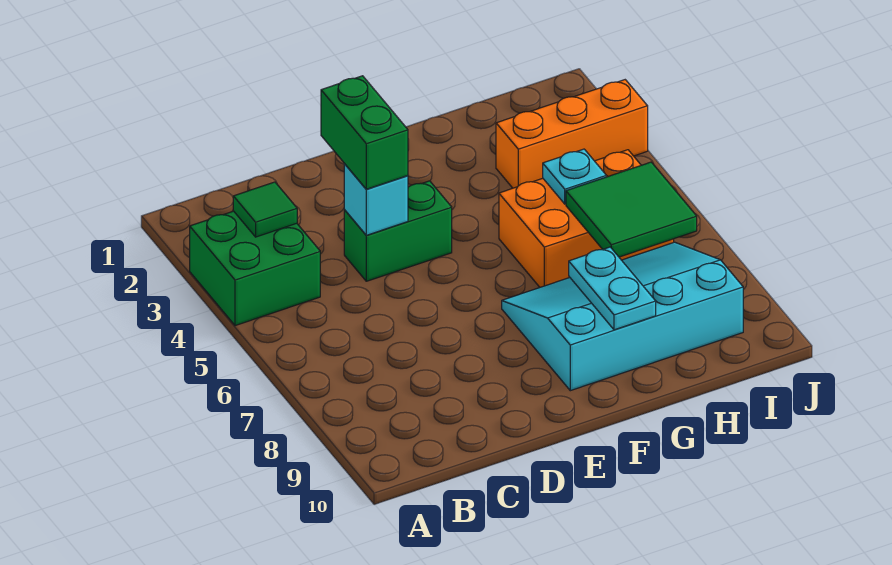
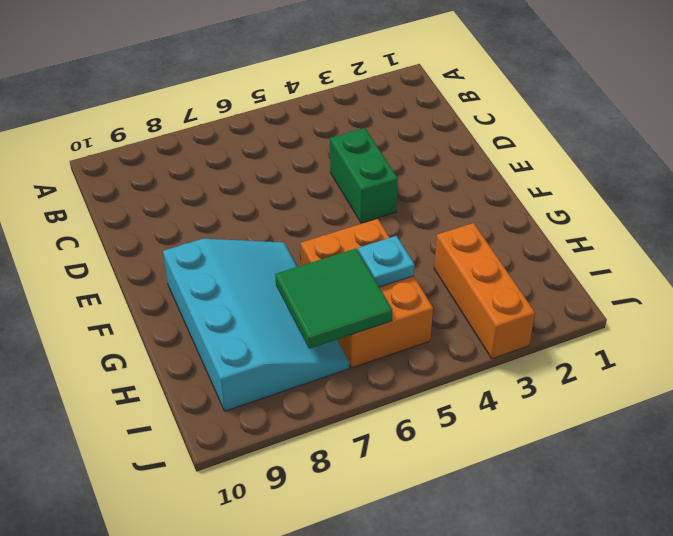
none -> green brick A3:B4 level 1
none -> green tile B3 level 2

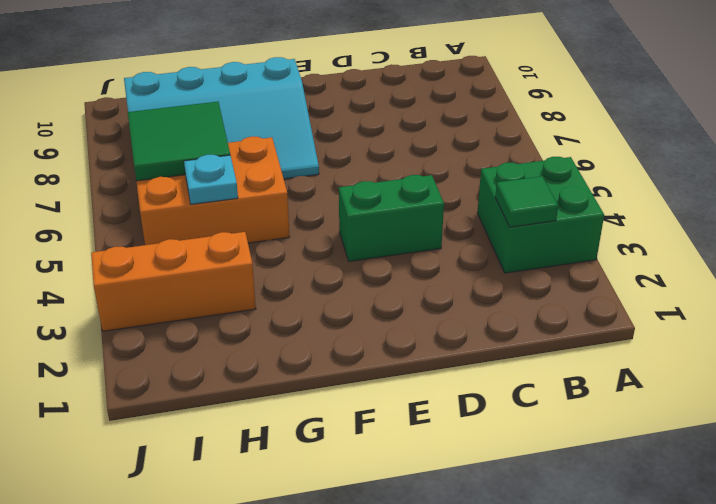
none -> cyan brick D4 level 2
none -> cyan plate G8:G9 level 2

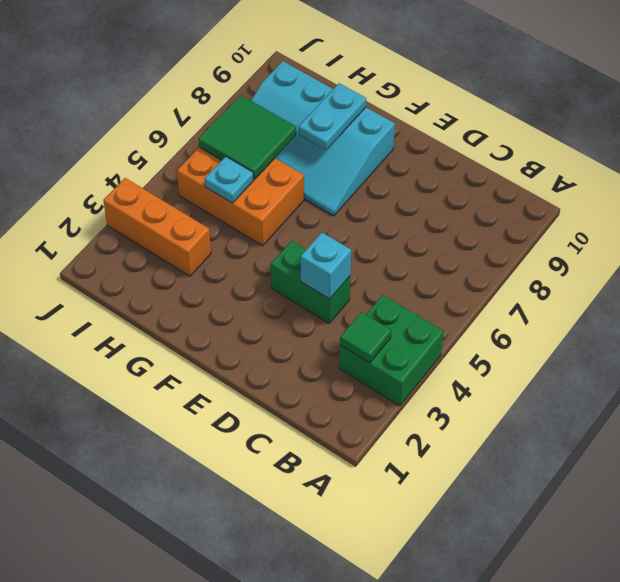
none -> green brick D3:D4 level 3

